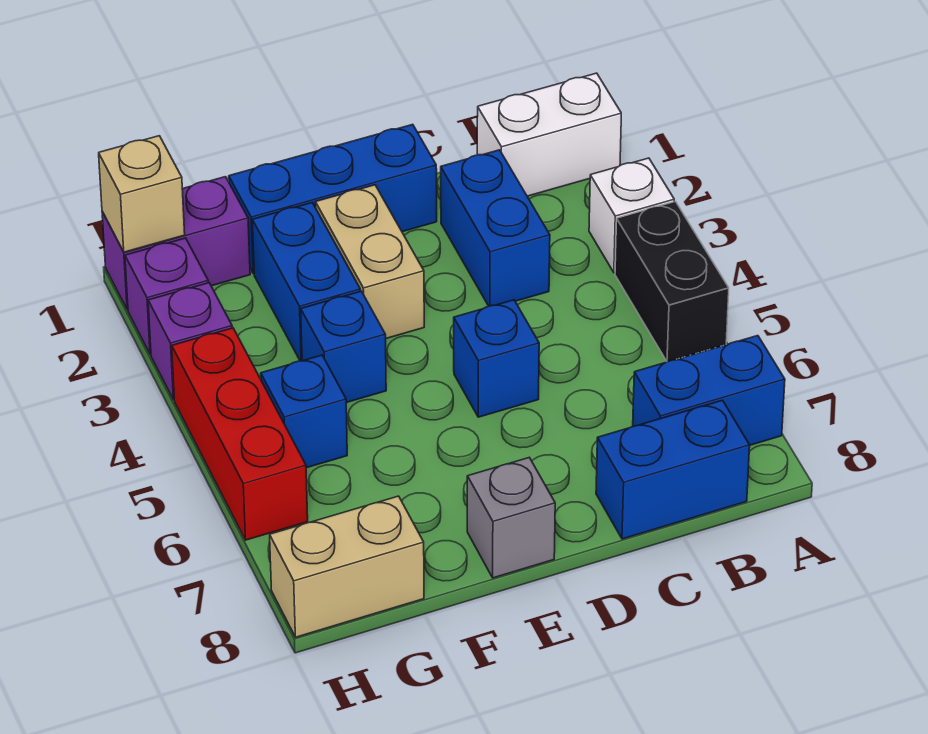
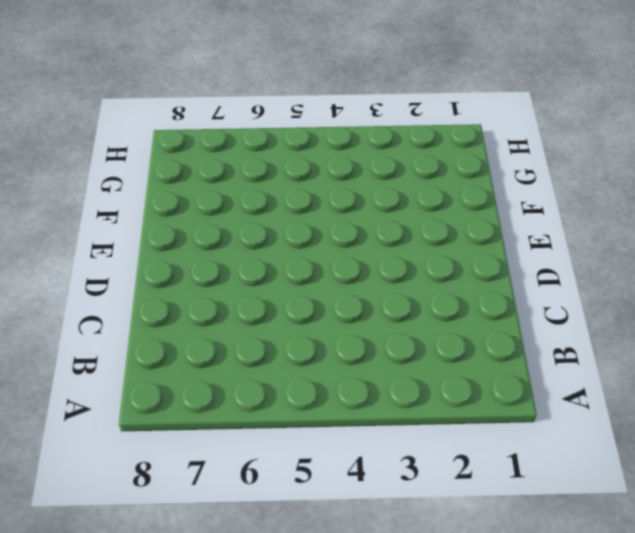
none -> white brick A1:B1 level 1
none -> white brick A3 level 1
none -> black brick A4:A5 level 1

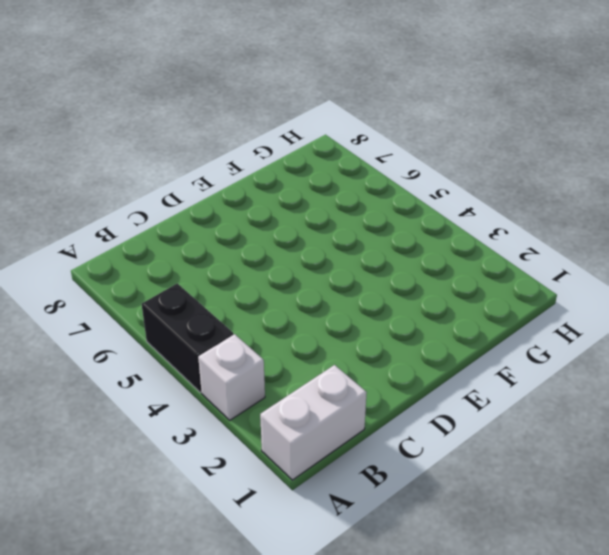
none -> blue brick A7:B7 level 1
none -> blue brick B8:C8 level 1
none -> blue brick C2:C3 level 1

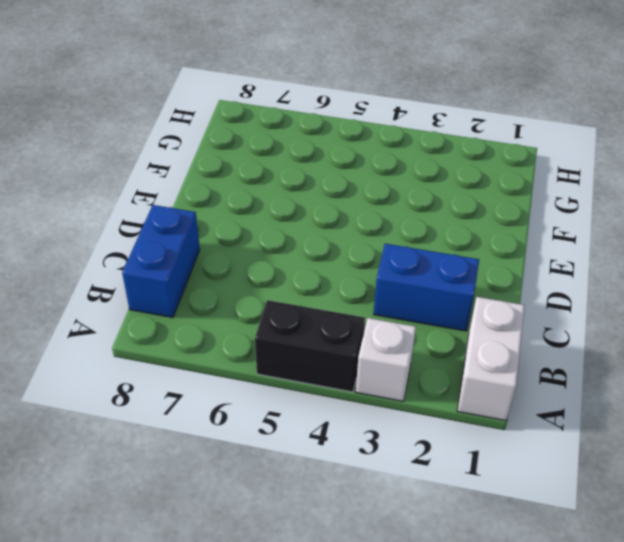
none -> blue brick A7:B7 level 1
none -> blue brick D1:F1 level 1
none -> blue brick D5 level 1

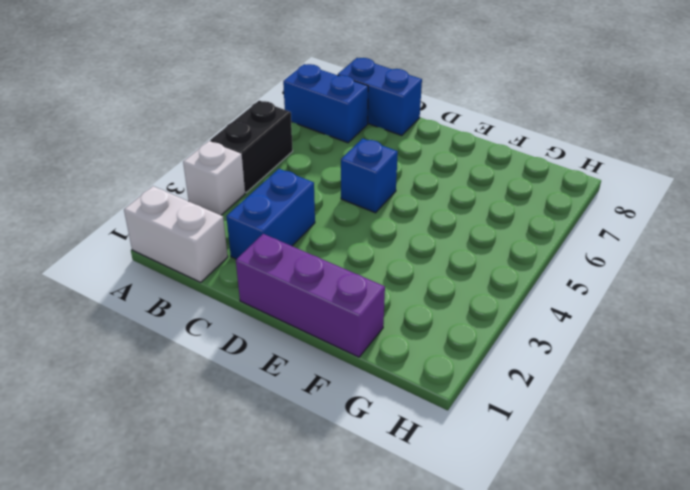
purple brick D1:F1 level 1 -> blue brick D1:F1 level 1
none -> tan brick E2:E3 level 1
none -> grey brick E8 level 1
none -> blue brick F2:F3 level 1

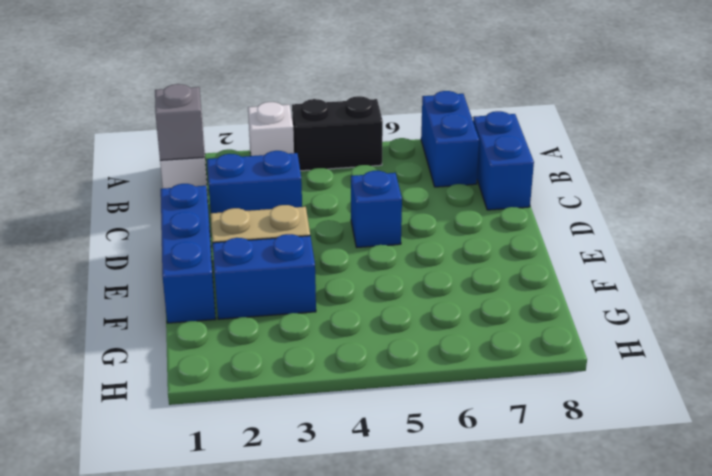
grey brick B1 level 2 -> grey brick E8 level 1
none -> blue brick F4 level 1
none -> purple brick G1:H1 level 1
none -> blue brick G5 level 1

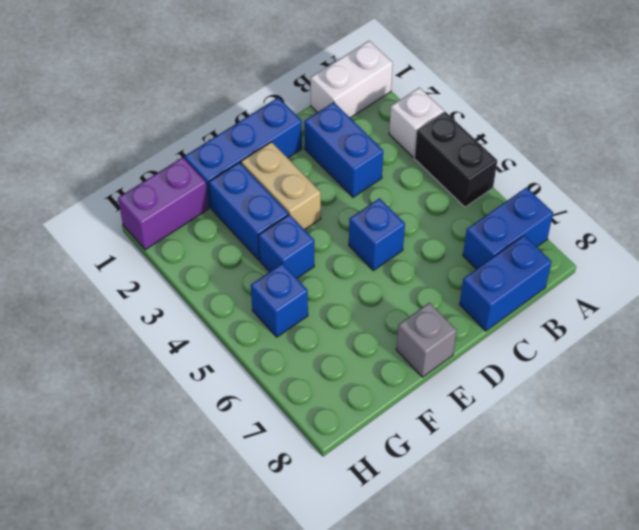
none -> tan brick G8:H8 level 1
none -> purple brick H2 level 1
none -> purple brick H3 level 1

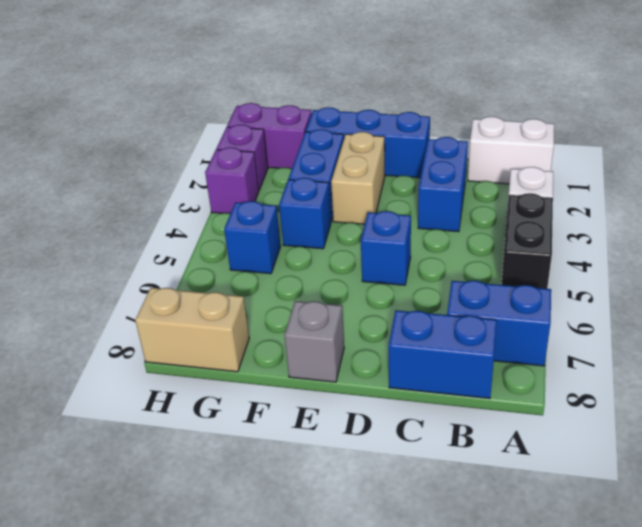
none -> red brick H4:H6 level 1
none -> tan brick H1 level 2

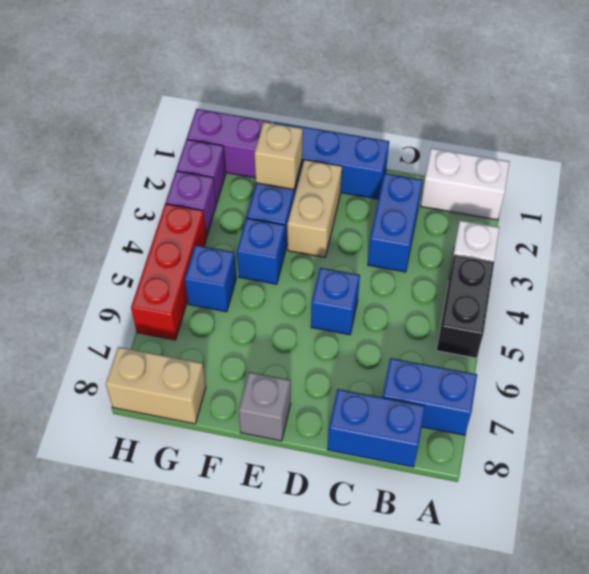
tan brick F2 level 2 -> tan brick H1 level 2

